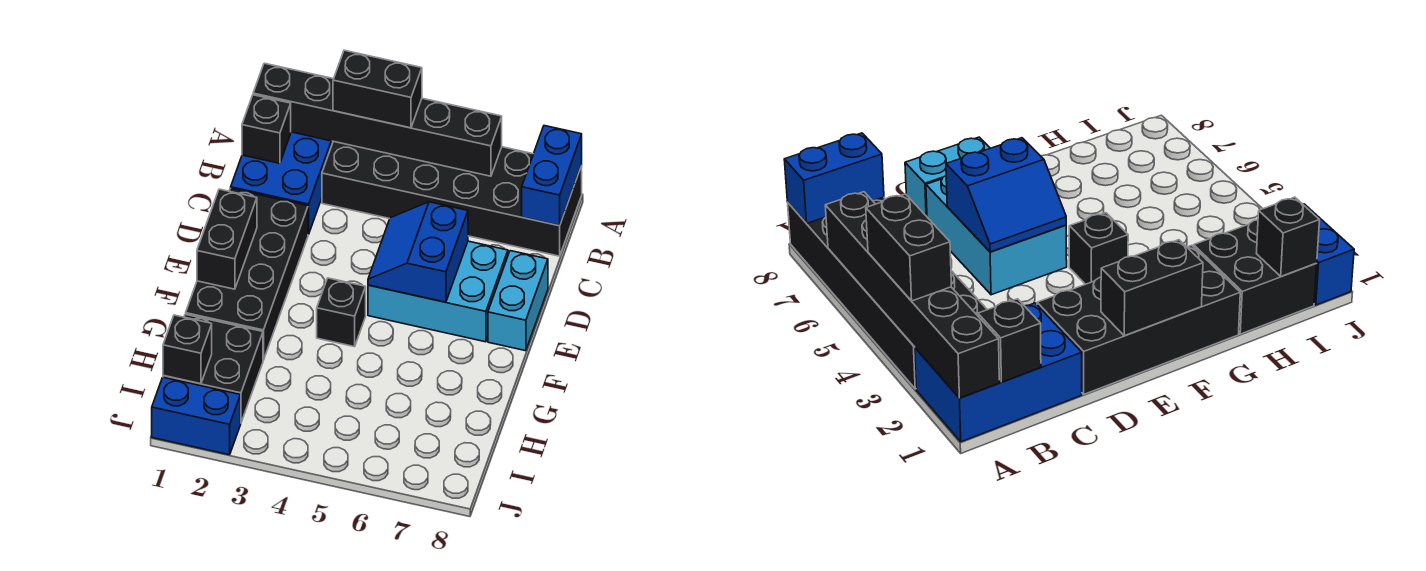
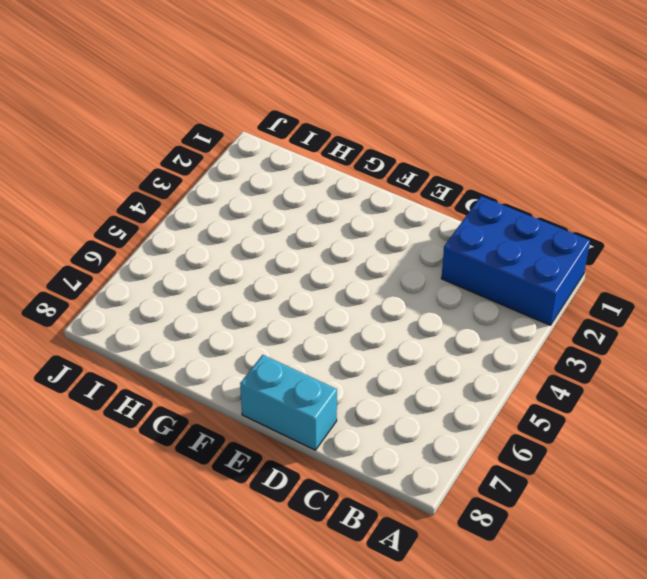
none -> black brick A3:B8 level 1
none -> black brick D1:G2 level 1
none -> cyan brick D5:E7 level 1

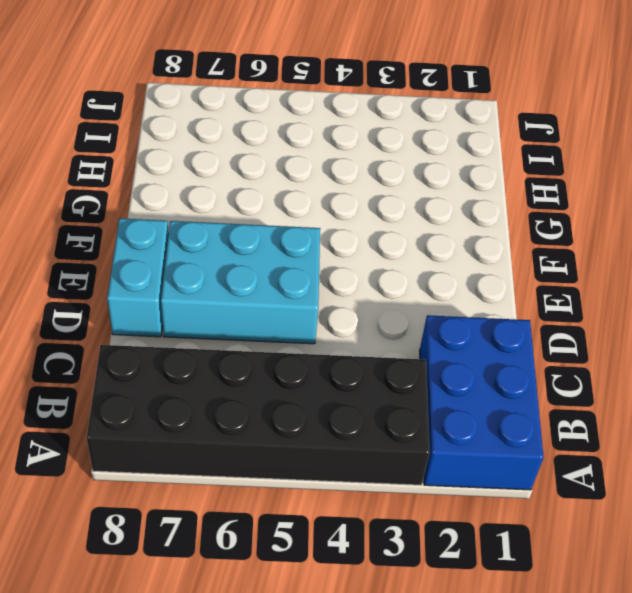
none -> black brick D1:G2 level 1
none -> black brick F4 level 1
none -> black brick H1:I2 level 1

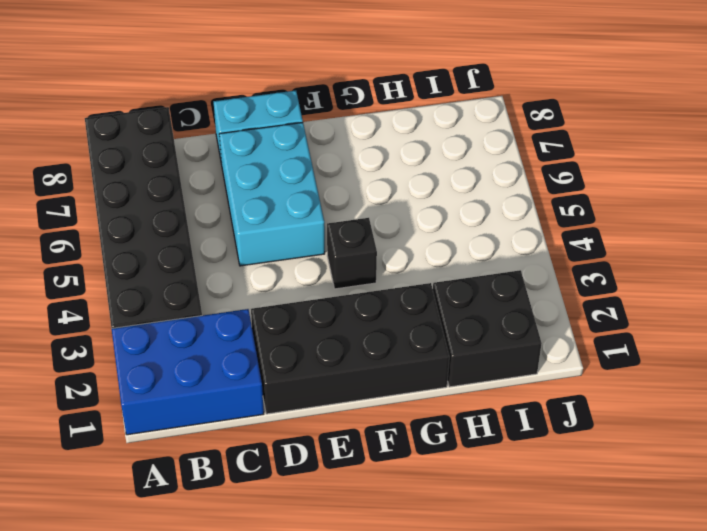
none -> blue brick J1:J2 level 1
none -> black brick A1:A6 level 2
none -> blue brick A8:B8 level 2

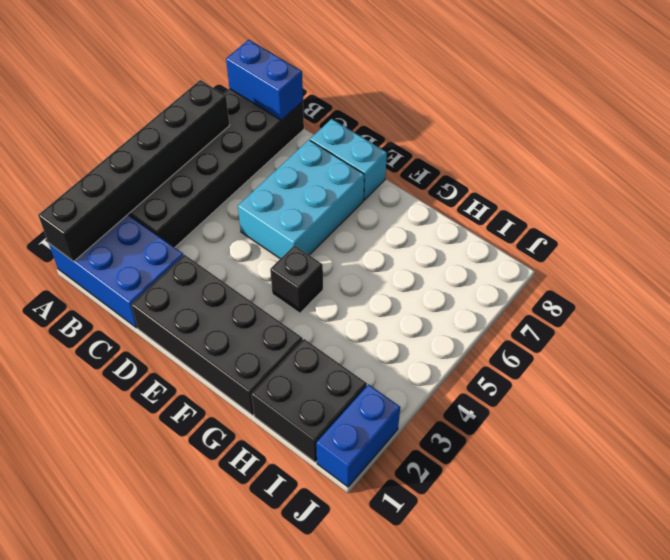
none -> black brick B1 level 2
none -> blue slope D5:E6 level 2 top 6
none -> black brick E1:F1 level 2

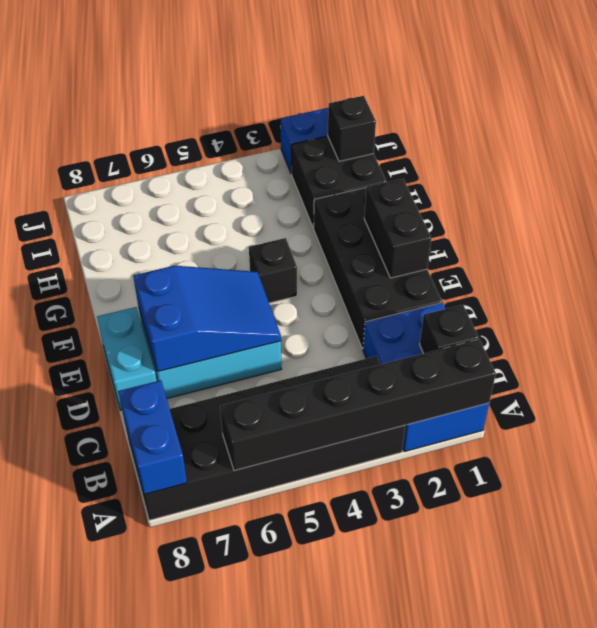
blue slope D5:E7 level 2 top 7 -> blue slope D5:E6 level 2 top 6
none -> black brick A3:A4 level 3

